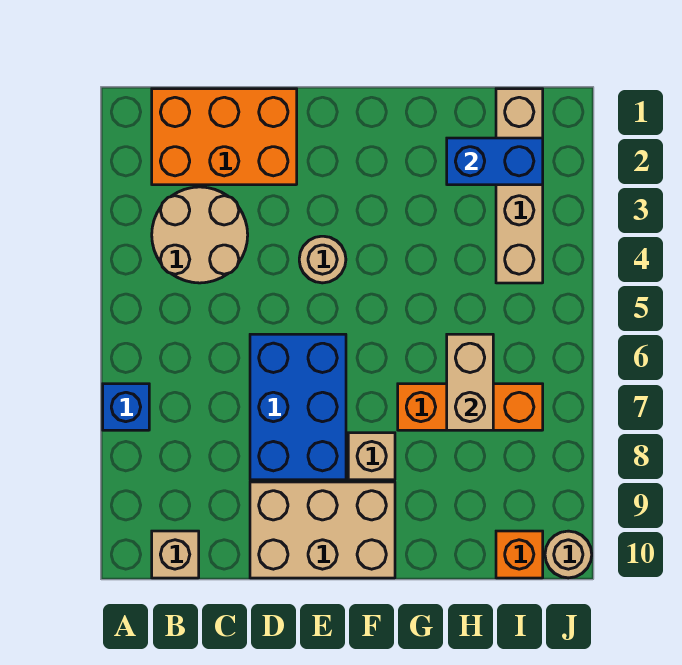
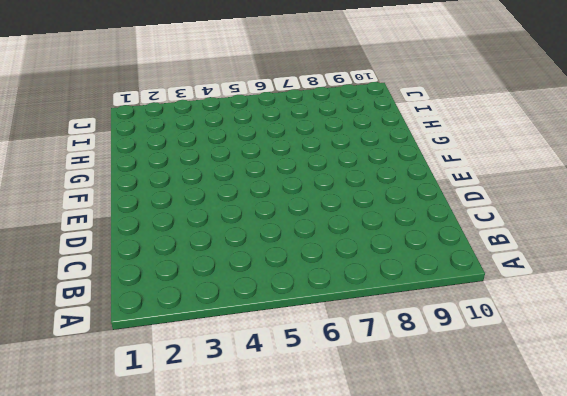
none -> blue brick A7 level 1
none -> orange brick B1:D2 level 1
none -> tan round brick B3:C4 level 1

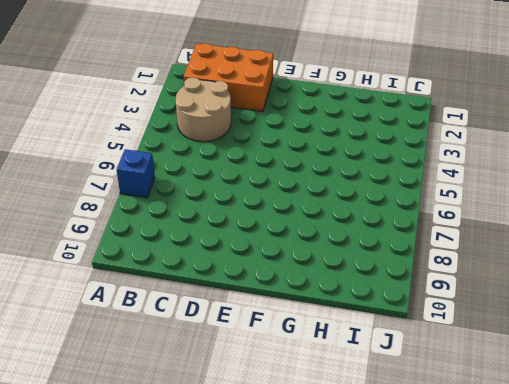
none -> tan brick B10 level 1
none -> blue brick D6:E8 level 1
none -> tan brick D9:F10 level 1

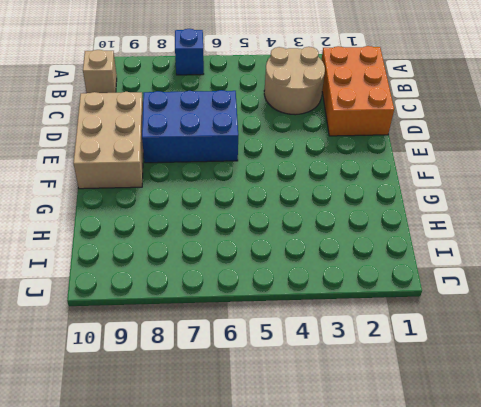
none -> tan round brick E4 level 1
none -> tan brick F8 level 1
none -> orange brick G7:I7 level 1

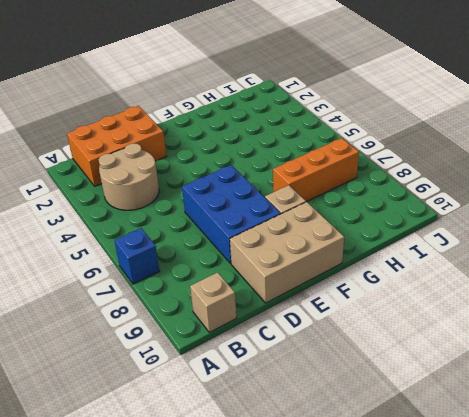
none -> tan round brick E4 level 1
none -> tan brick I1:I4 level 1
none -> orange brick I10 level 1

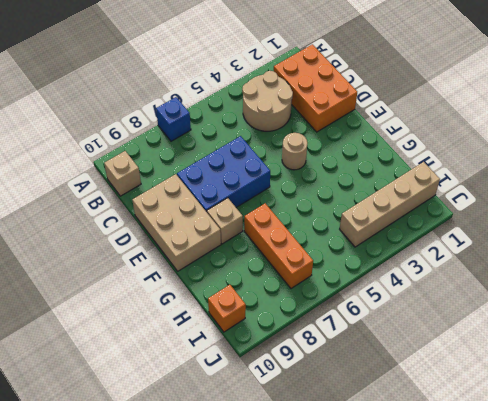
none -> tan round brick J10 level 1
none -> blue brick H2:I2 level 2
none -> tan brick H6:H7 level 2

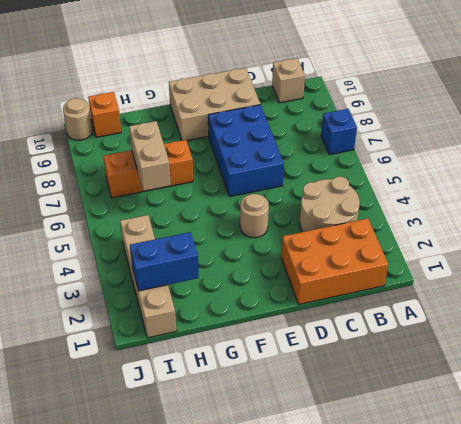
none -> tan brick F8 level 1

